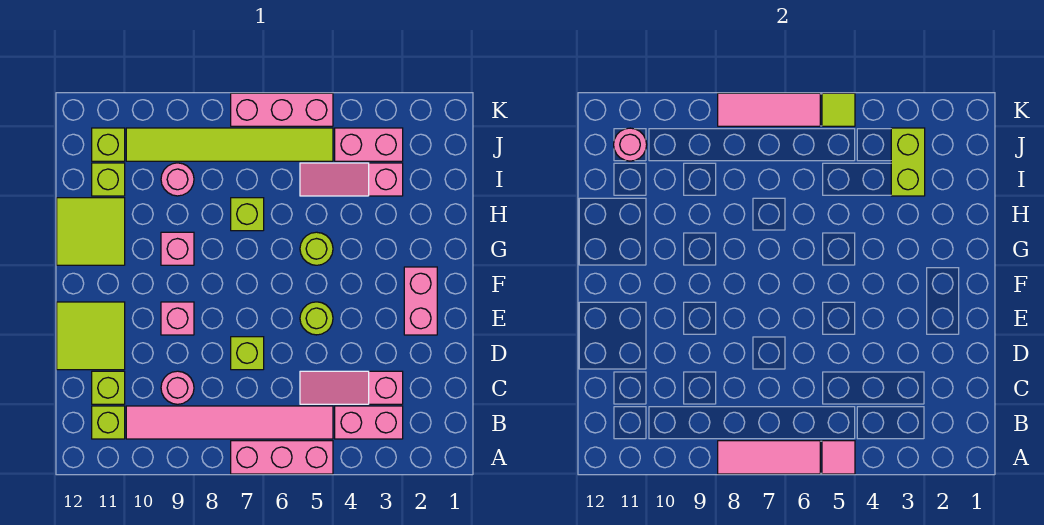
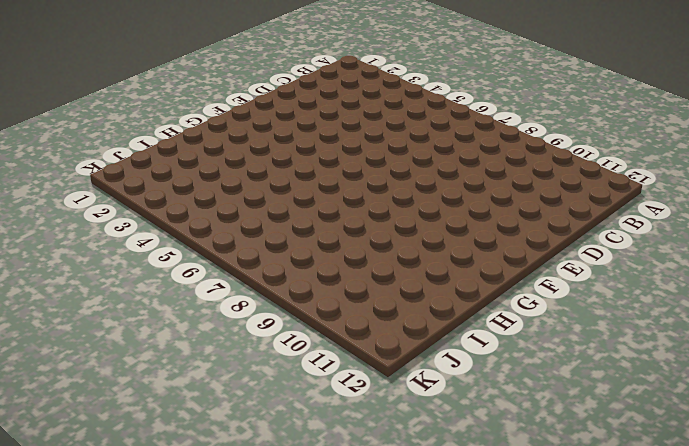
none -> pink brick A5:A7 level 1
none -> pink brick B3:B4 level 1
none -> pink tile B5:B10 level 1

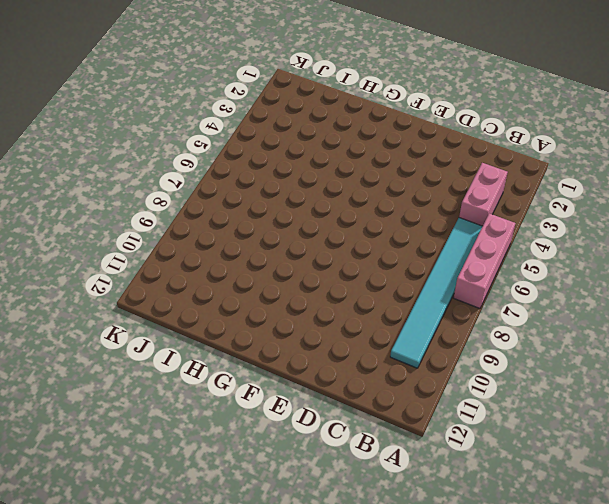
cyan tile B5:B10 level 1 -> pink tile B5:B10 level 1
none -> lime brick B11 level 1
none -> pink slope C3:C5 level 1 top 3
none -> pink round brick C9 level 1

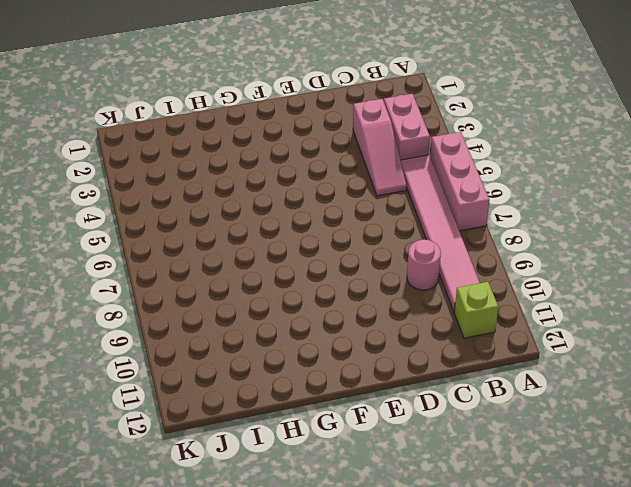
none -> lime brick C11 level 1
none -> lime brick D7 level 1
none -> lime tile D11:E12 level 1

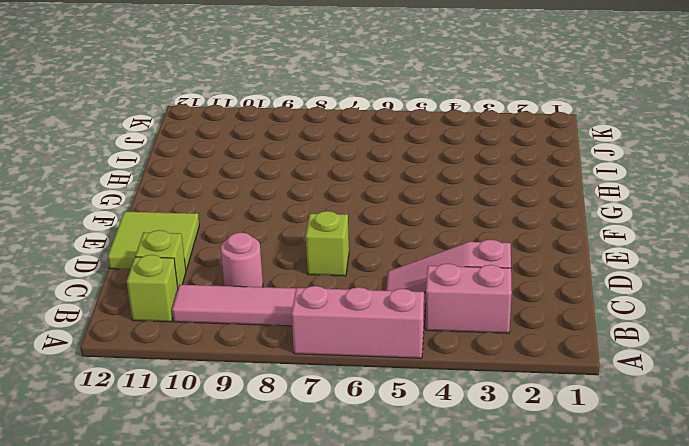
none -> pink brick E2:F2 level 1
none -> lime round brick E5 level 1
none -> pink brick E9 level 1

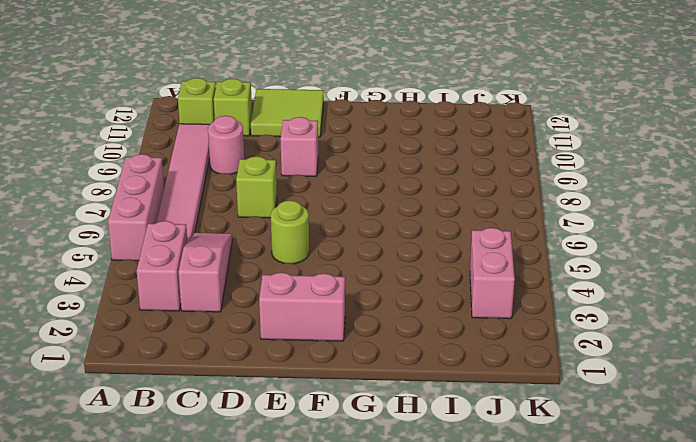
none -> lime round brick G5 level 1
none -> pink brick G9 level 1
none -> lime tile G11:H12 level 1

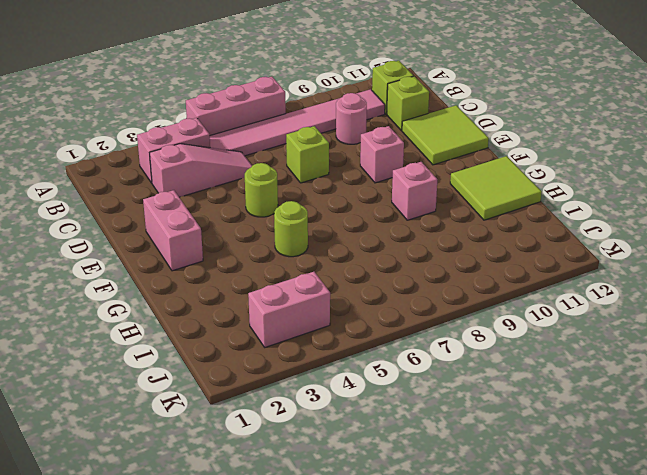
none -> lime brick H7 level 1
none -> pink slope I3:I5 level 1 top 3
none -> pink round brick I9 level 1

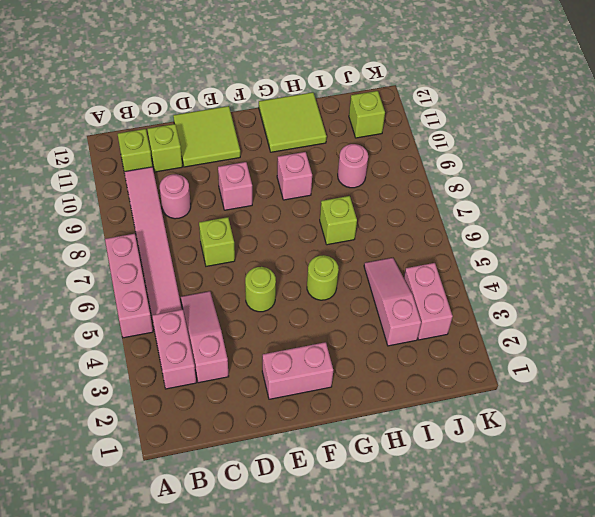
none -> lime brick I11 level 1
none -> lime tile J5:J10 level 1
none -> pink brick K5:K7 level 1

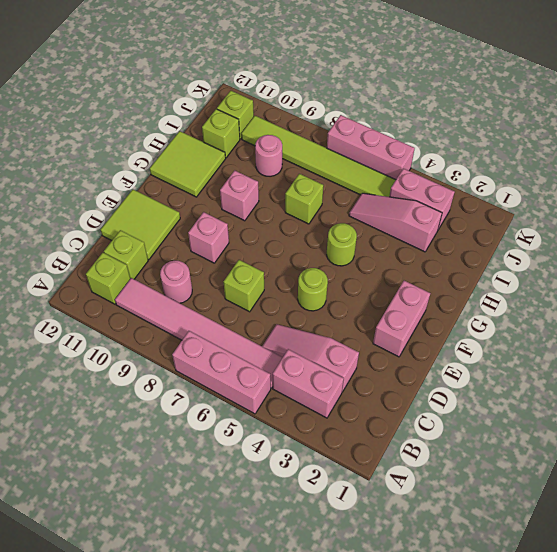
none -> pink tile A5 level 2
none -> pink tile A6:A8 level 2
none -> lime brick I3:J3 level 2

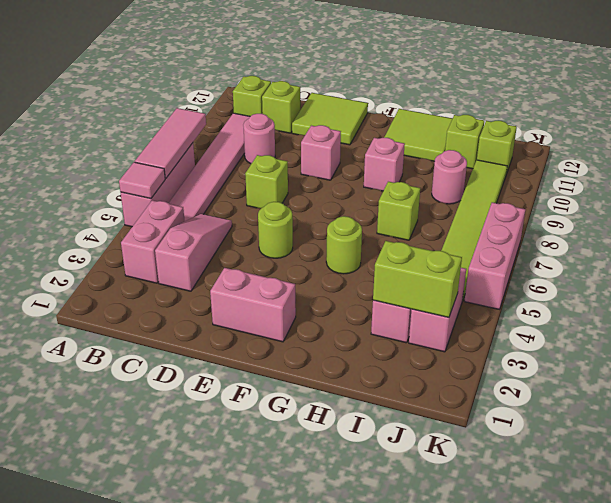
none -> pink round brick J11 level 2
none -> lime tile K5 level 2
none -> pink tile K6:K8 level 2

